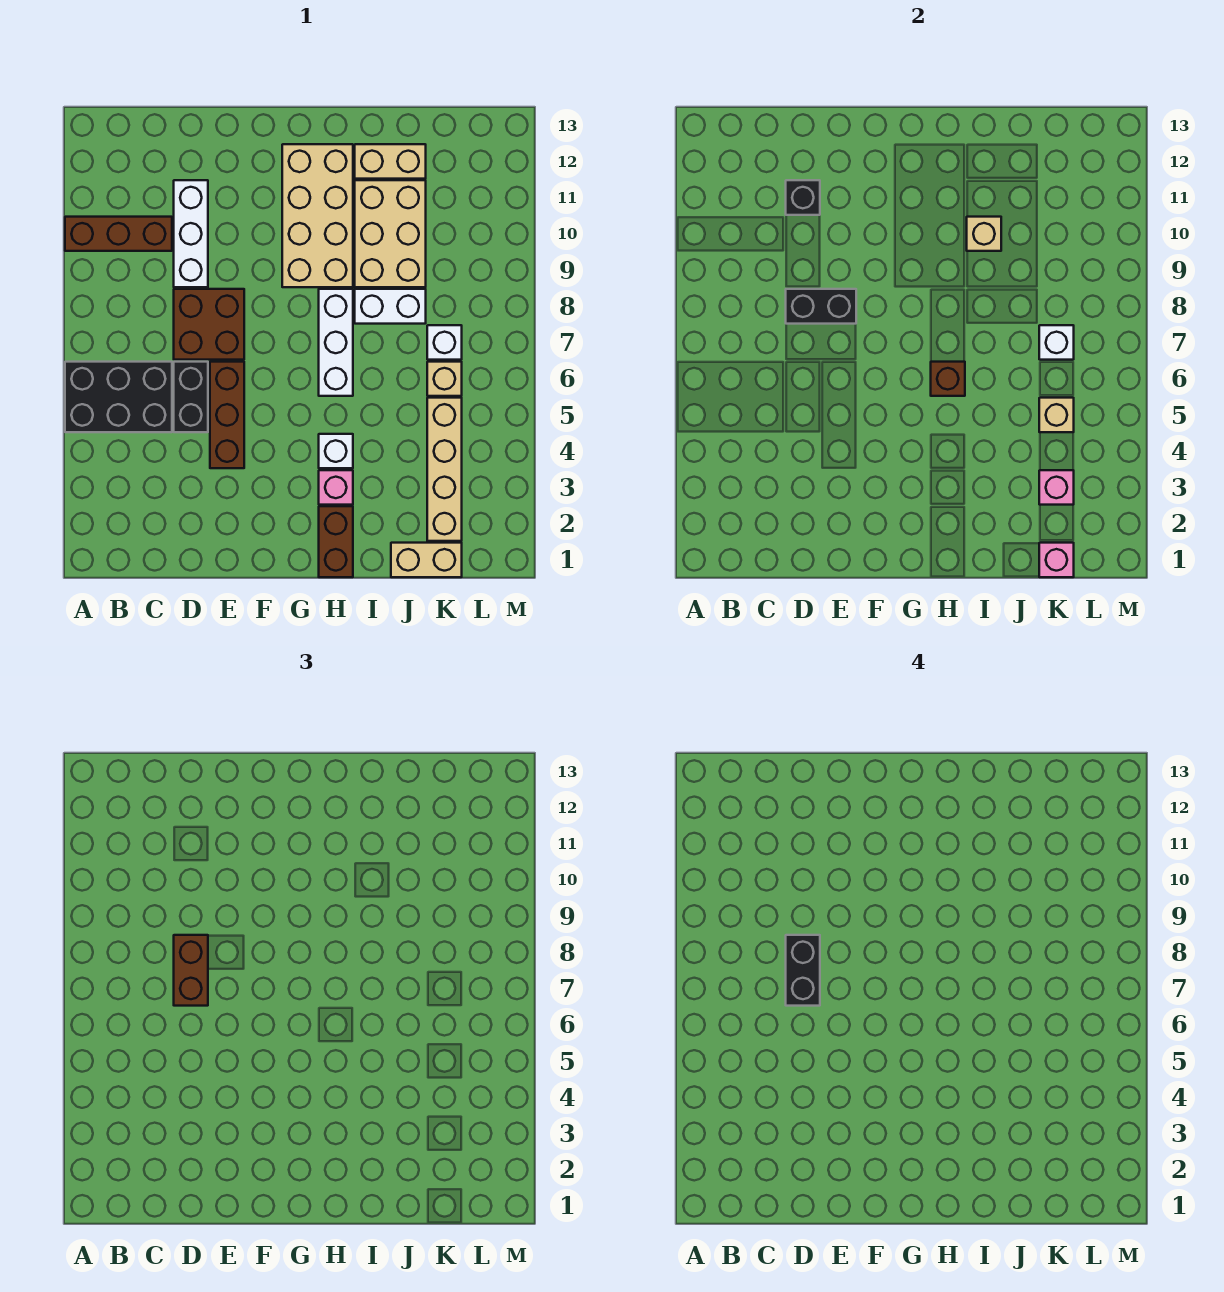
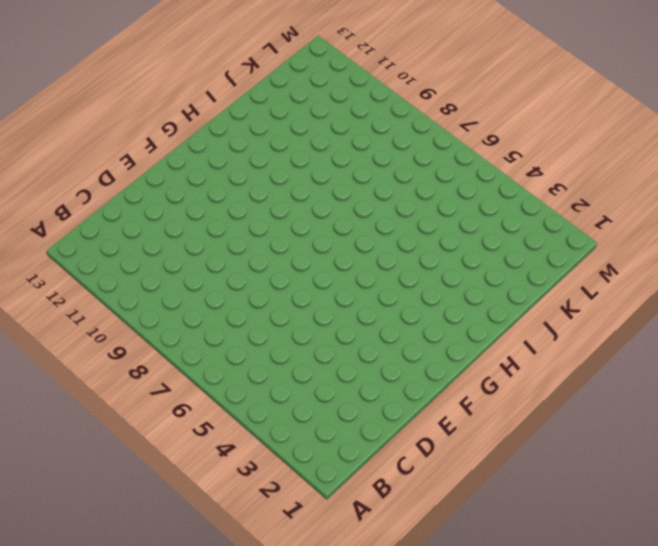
none -> black brick A5:C6 level 1
none -> brown brick A10:C10 level 1
none -> black brick D5:D6 level 1

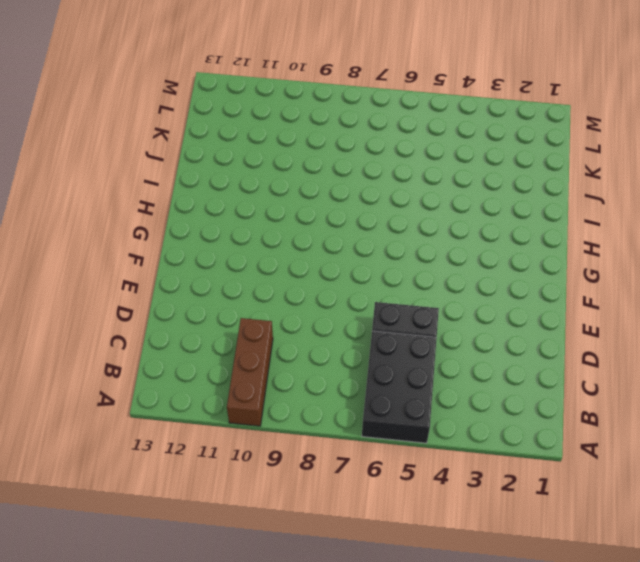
none -> brown brick D7:E8 level 1
none -> white brick D9:D11 level 1
none -> brown brick E4:E6 level 1

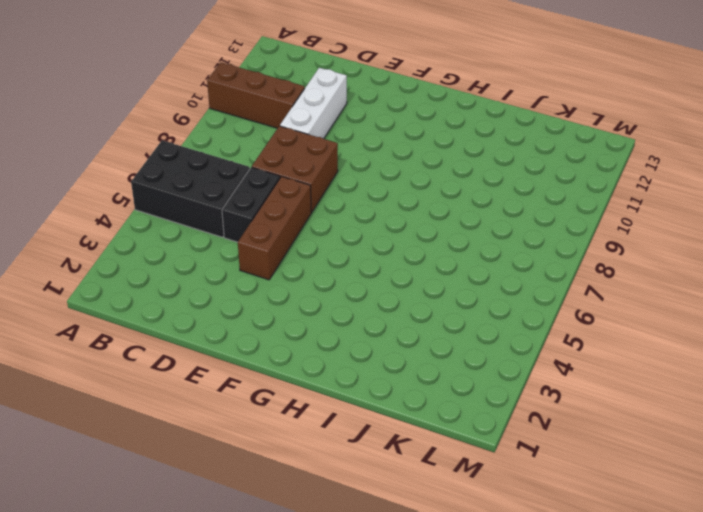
none -> tan brick G9:H12 level 1
none -> brown brick H1:H2 level 1
none -> pink brick H3 level 1

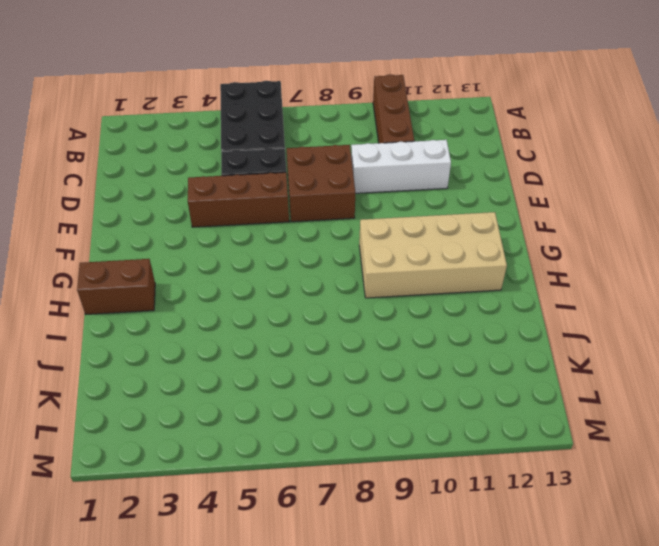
none -> pink brick H3 level 1
none -> white brick H4 level 1
none -> white brick H6:H8 level 1

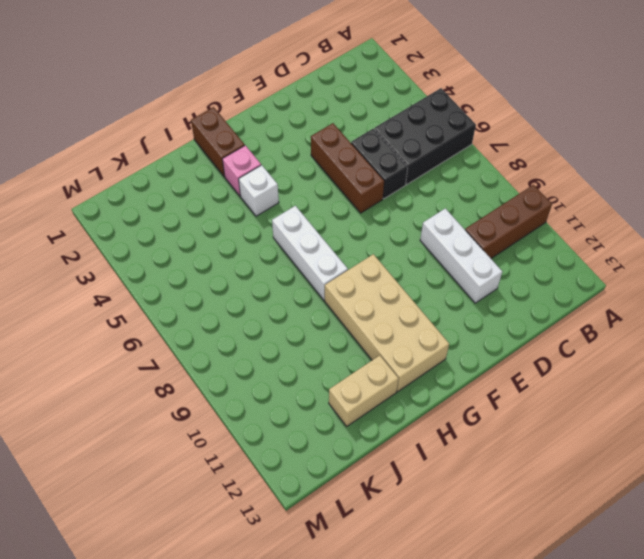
none -> brown brick D7:E8 level 1
none -> white brick I8:J8 level 1
none -> tan brick I9:J11 level 1

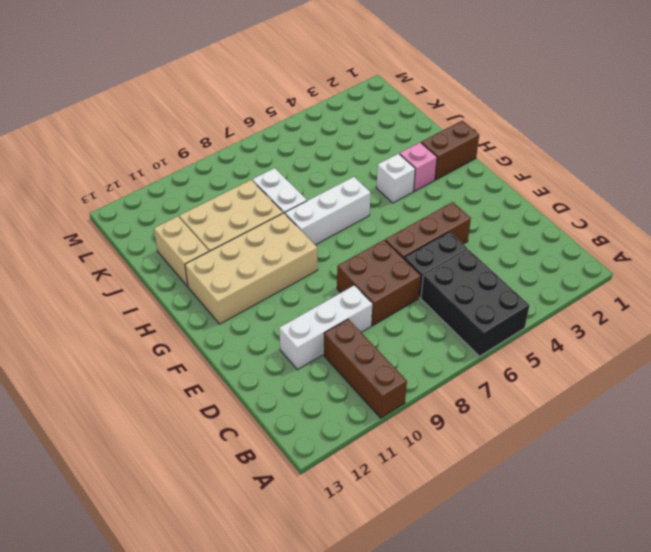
none -> tan brick J1:K1 level 1
none -> tan brick K2:K5 level 1
none -> tan brick K6 level 1

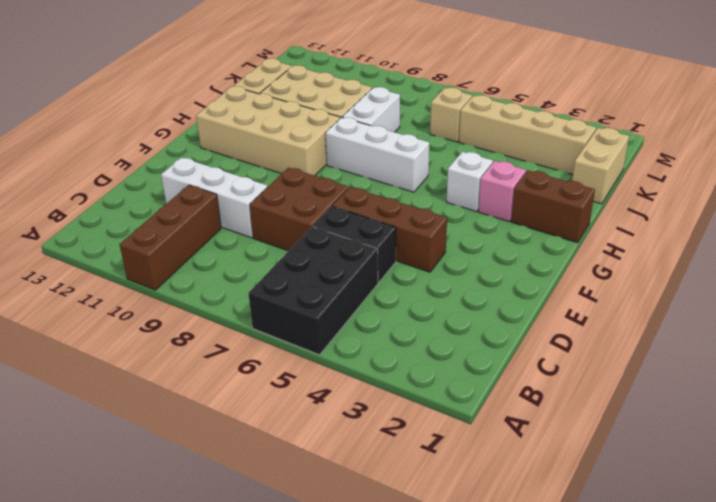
none -> white brick K7 level 1
none -> black brick D8:E8 level 2
none -> black brick D11 level 2

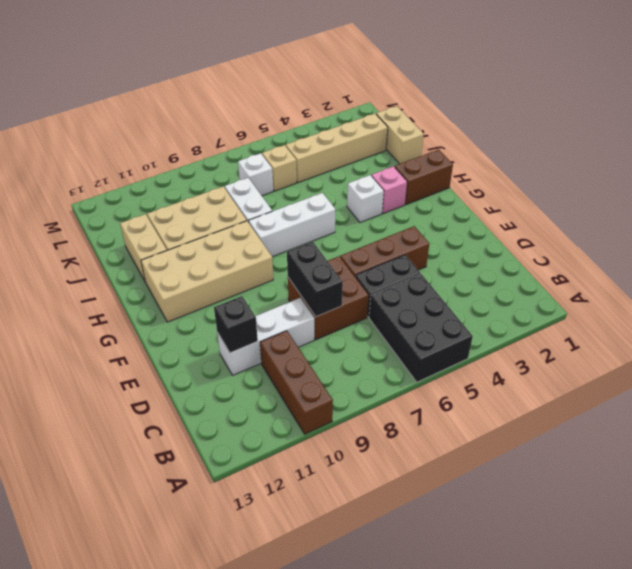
none -> brown brick H6 level 2
none -> tan brick I10 level 2
none -> pink brick K1 level 2

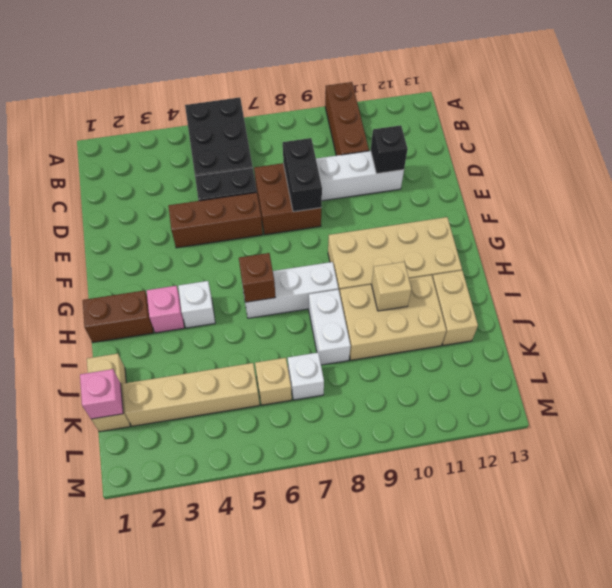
none -> pink brick K3 level 2
none -> tan brick K5 level 2
none -> white brick K7 level 2

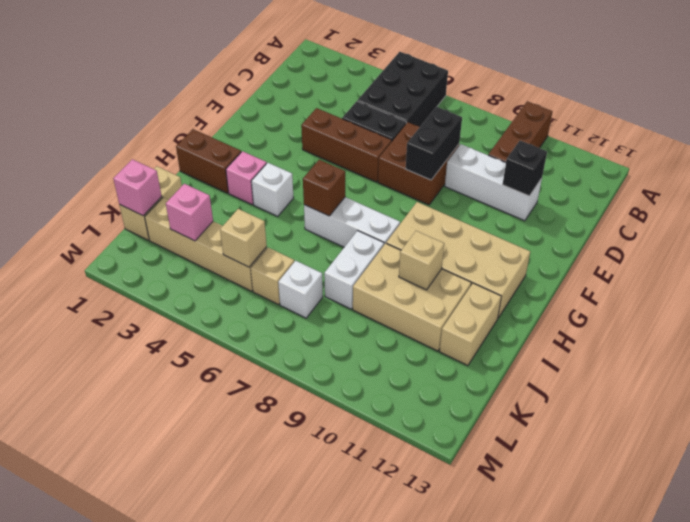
none -> white brick K7 level 2
none -> brown brick D7:D8 level 3
none -> black brick D7:D8 level 4

